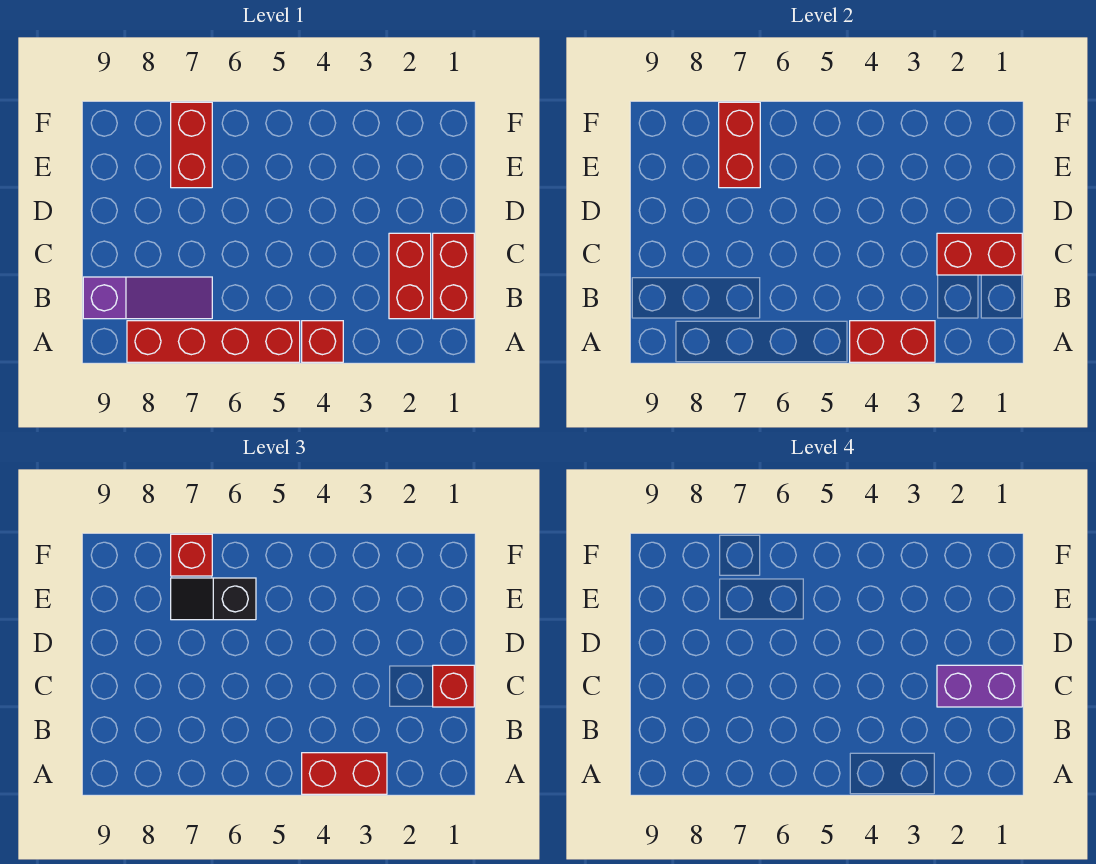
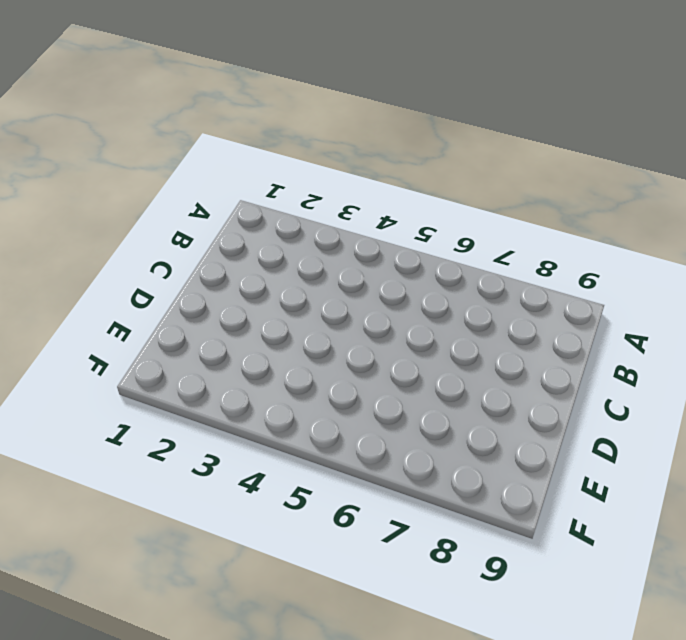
none -> red brick A4 level 1
none -> red brick A5:A8 level 1
none -> red brick B1:C1 level 1

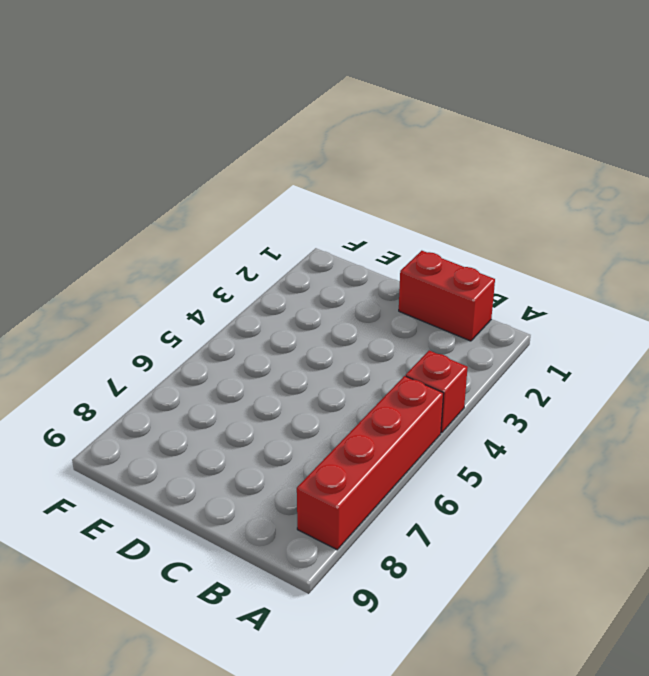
none -> red brick B2:C2 level 1
none -> purple slope B7:B9 level 1 top 9
none -> red brick E7:F7 level 1

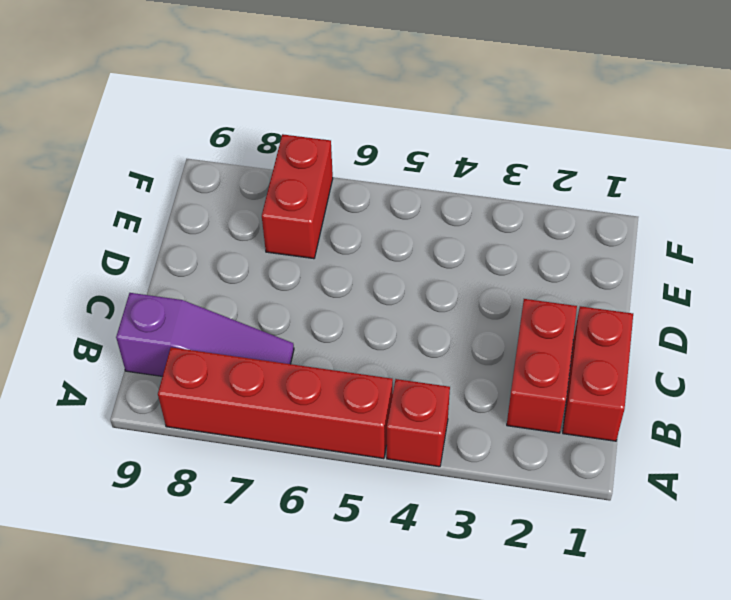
none -> red brick A3:A4 level 2
none -> red brick C1:C2 level 2
none -> red brick E7:F7 level 2

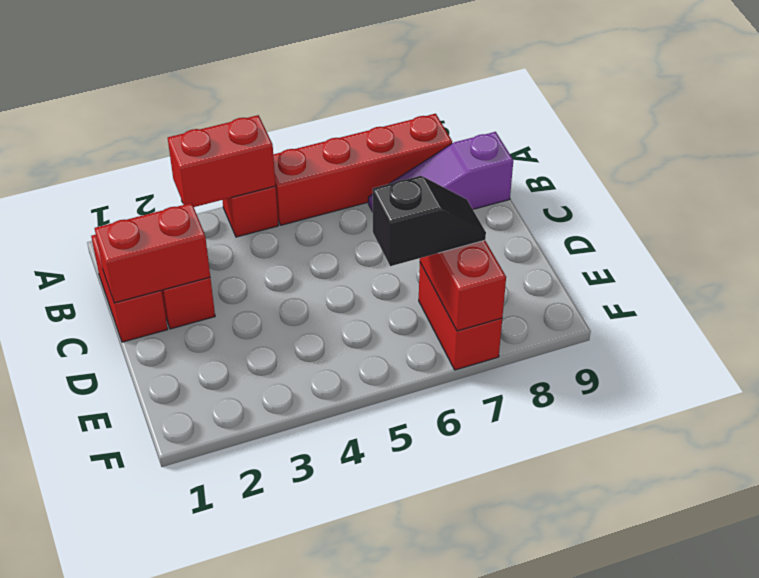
none -> red brick A3:A4 level 3
none -> red brick C1 level 3
none -> red brick F7 level 3

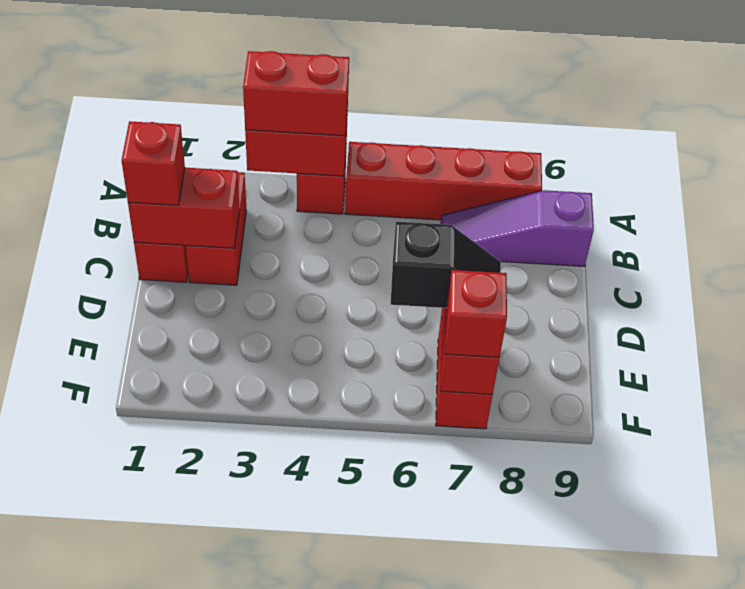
none -> purple brick C1:C2 level 4

